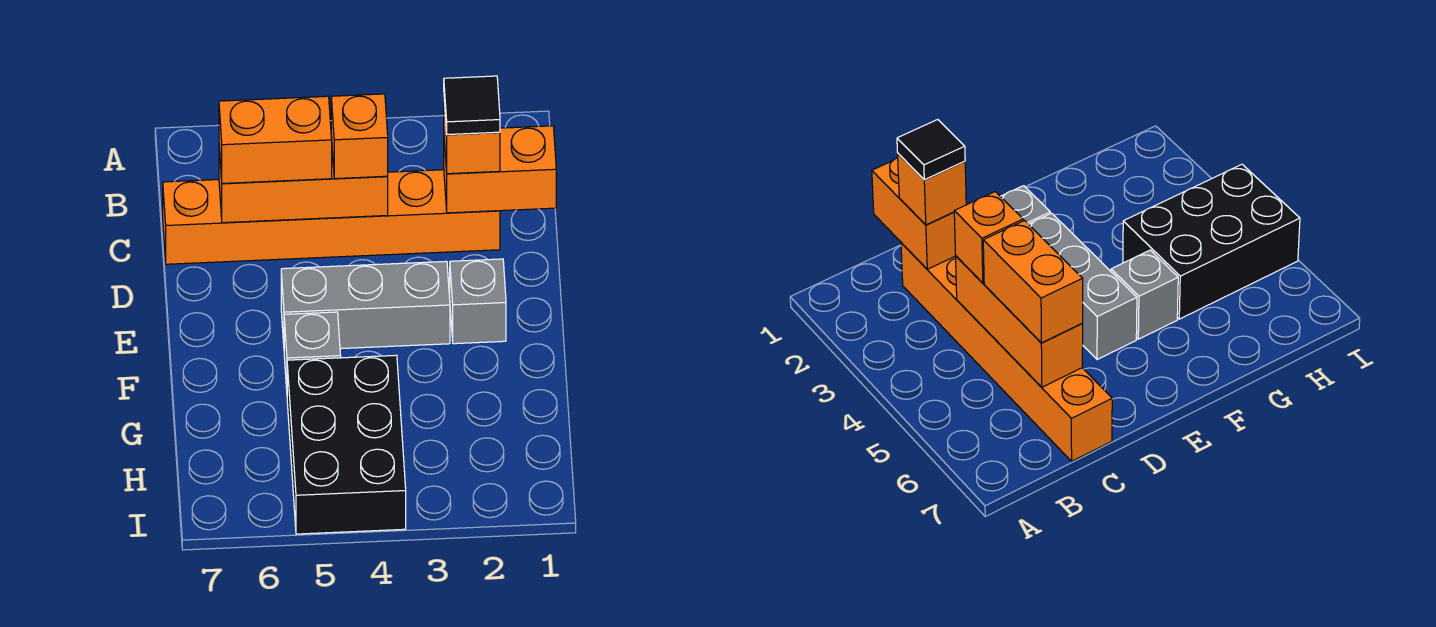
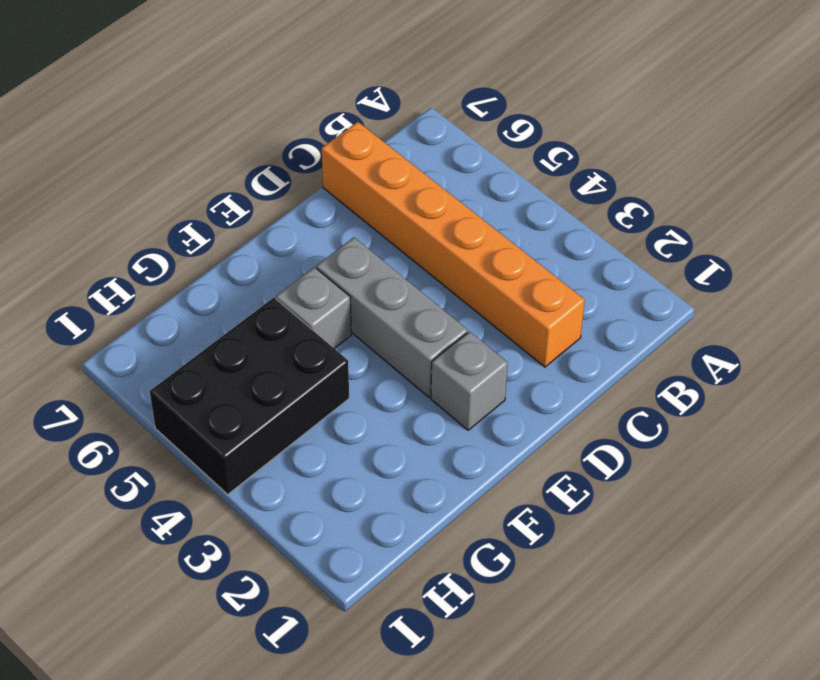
none -> orange brick C1:C2 level 2
none -> orange brick C4:C6 level 2

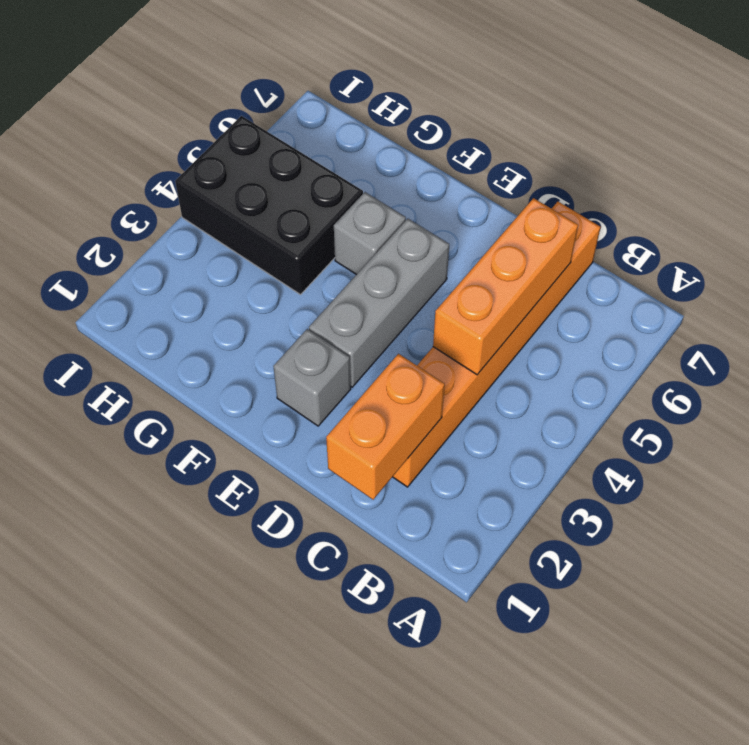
none -> orange brick C2 level 3
none -> orange brick C4 level 3

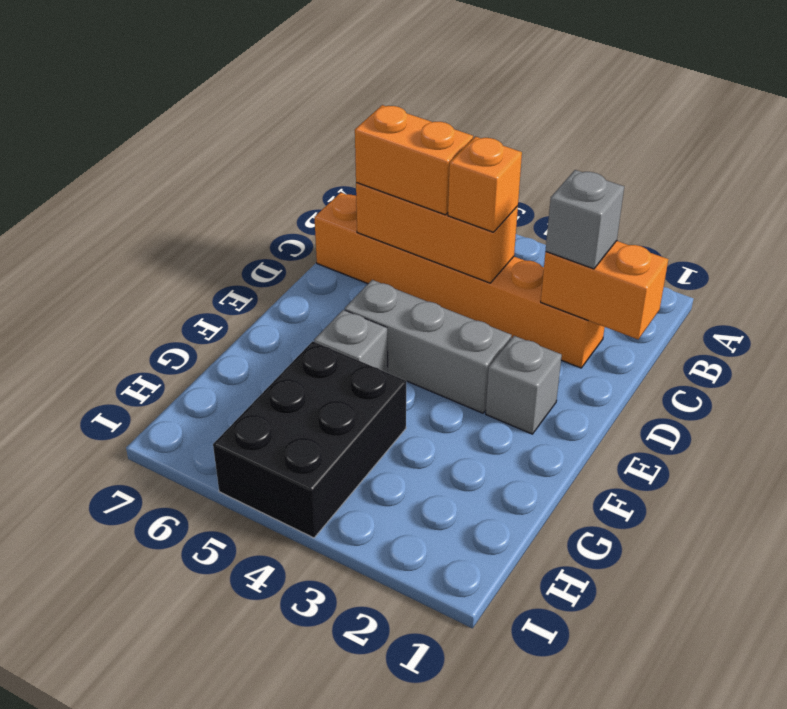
grey brick C2 level 3 -> orange brick C2 level 3
none -> black tile C2 level 4

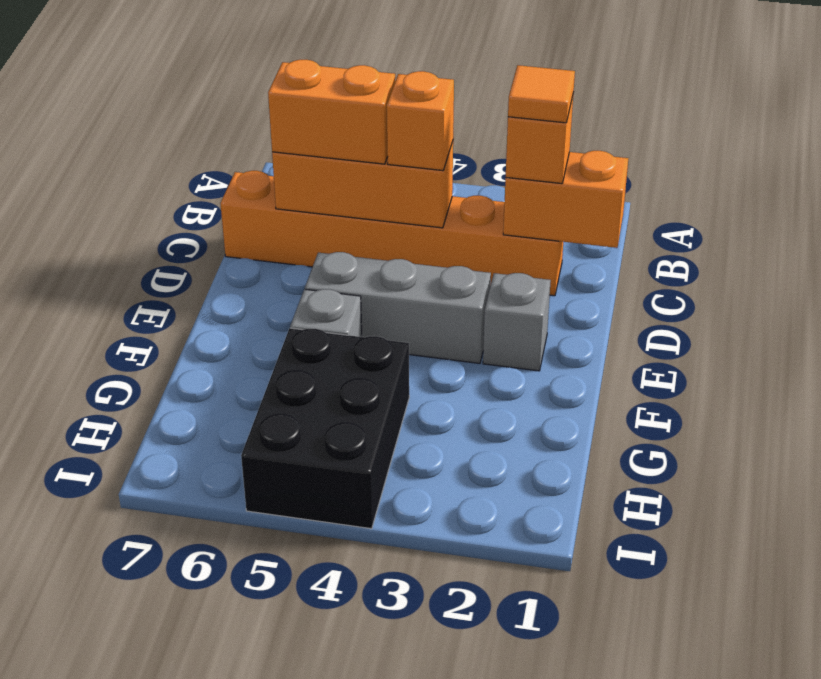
orange tile C2 level 4 -> black tile C2 level 4

